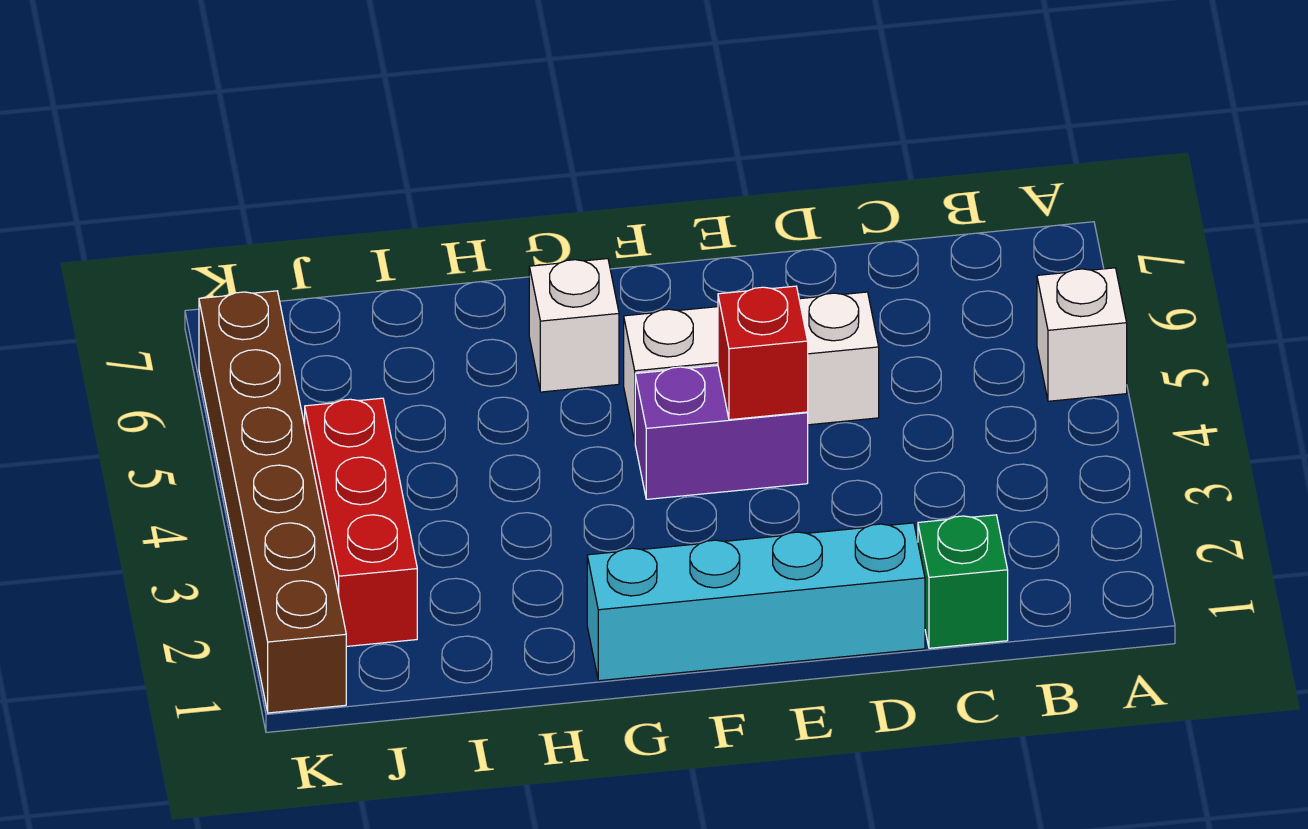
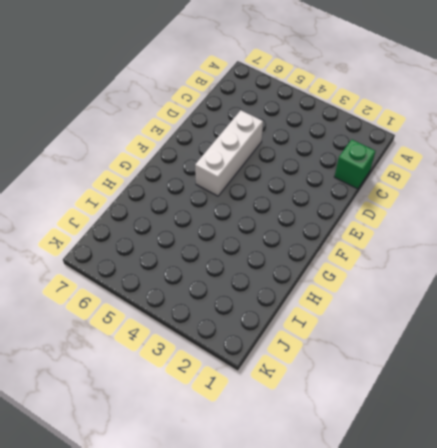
none -> white brick A5 level 1
none -> cyan brick D1:G1 level 1

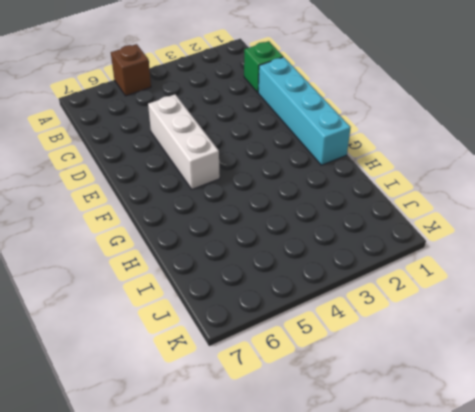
brown brick A5 level 1 -> white brick A5 level 1
none -> purple brick E4:F4 level 1
none -> white brick G6 level 1

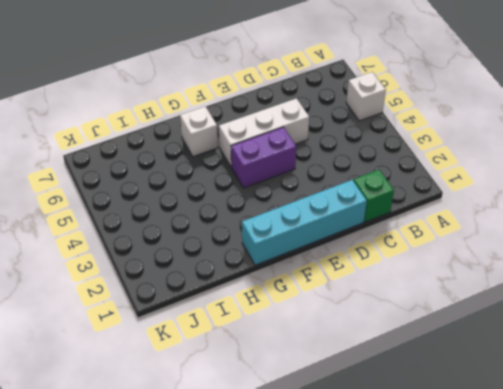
none -> red brick J2:J4 level 1
none -> brown brick K1:K6 level 1

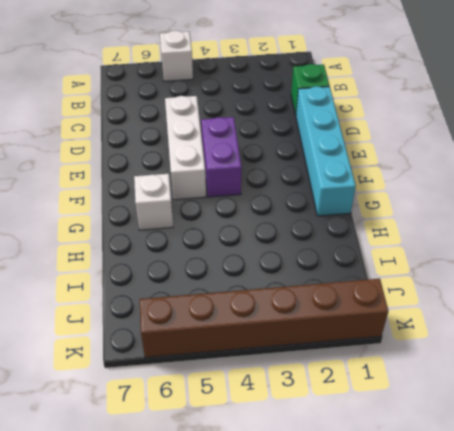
none -> red brick J2:J4 level 1
none -> red brick E4 level 2

